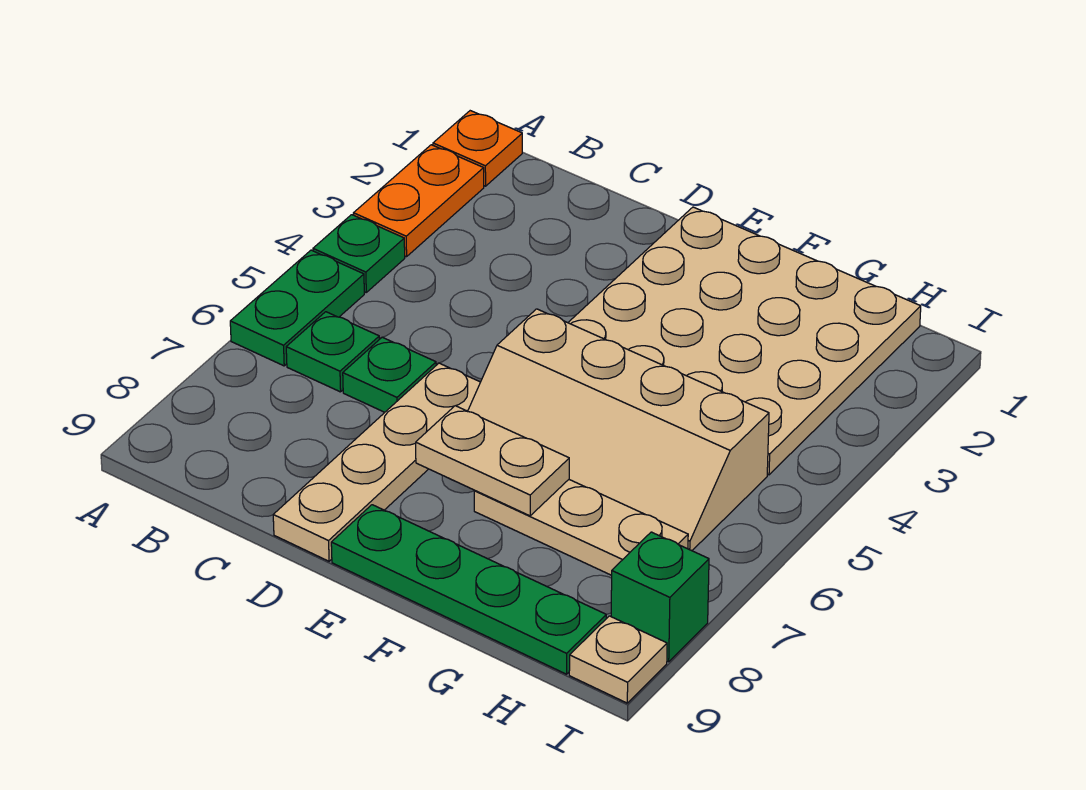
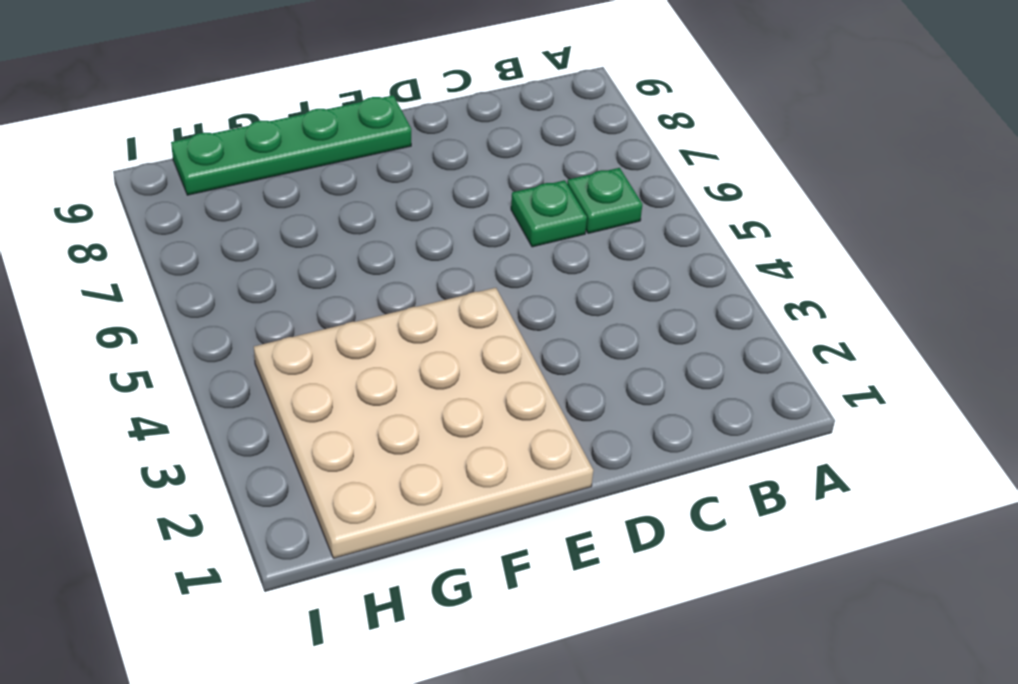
none -> orange plate A1 level 1
none -> orange plate A2:A3 level 1
none -> green plate A4 level 1

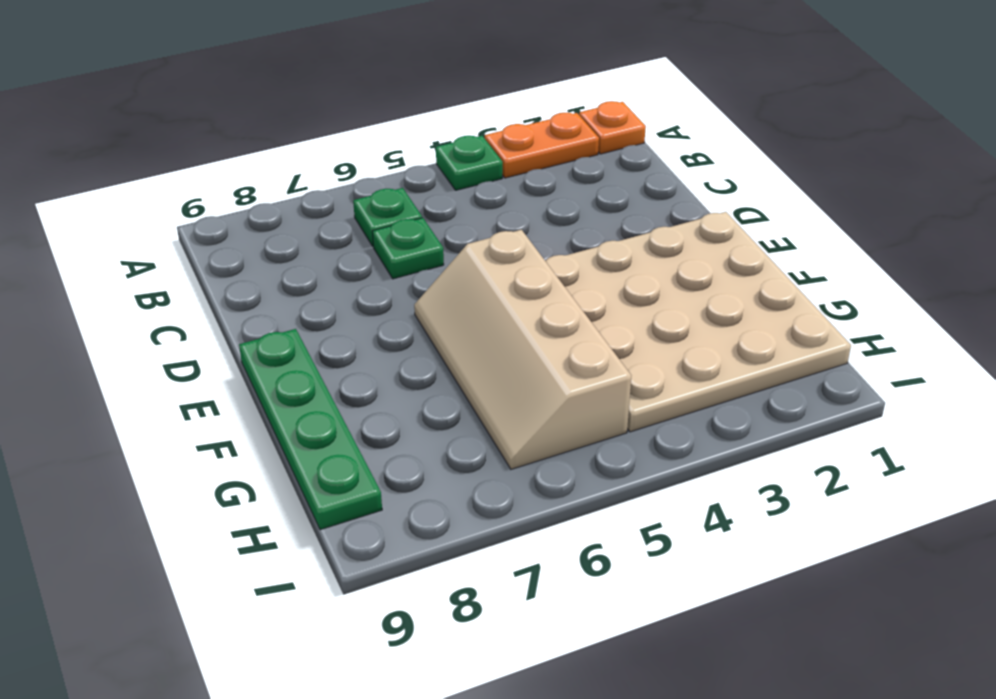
none -> green plate A5:A6 level 1
none -> tan plate D6:D9 level 1
none -> tan plate F7:H7 level 1

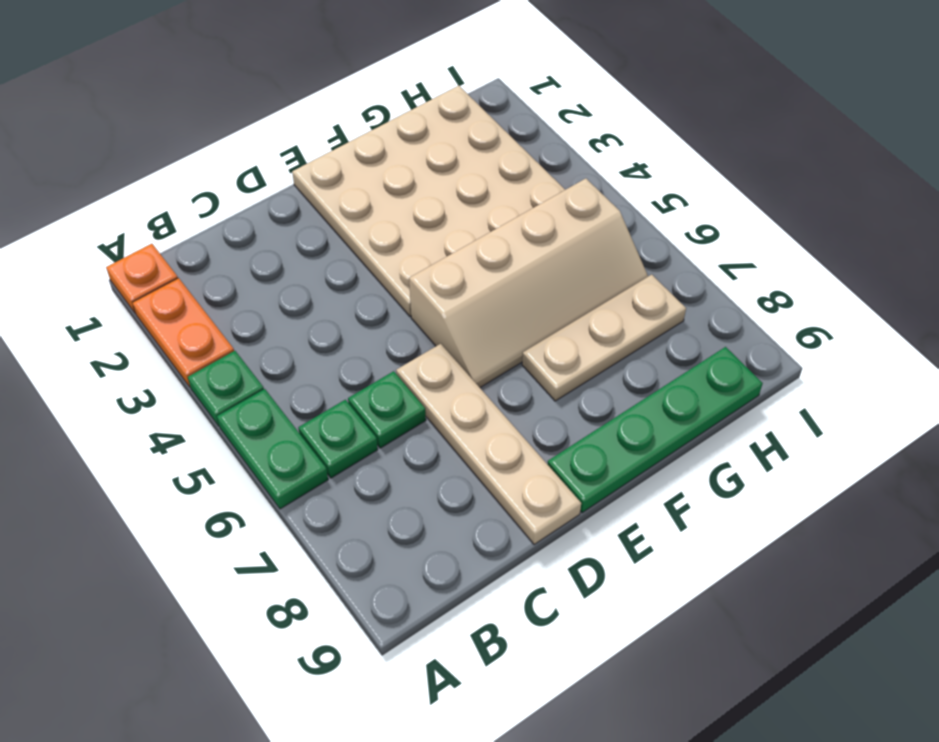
none -> green brick I8 level 1
none -> tan plate I9 level 1
none -> tan plate E7:F7 level 2

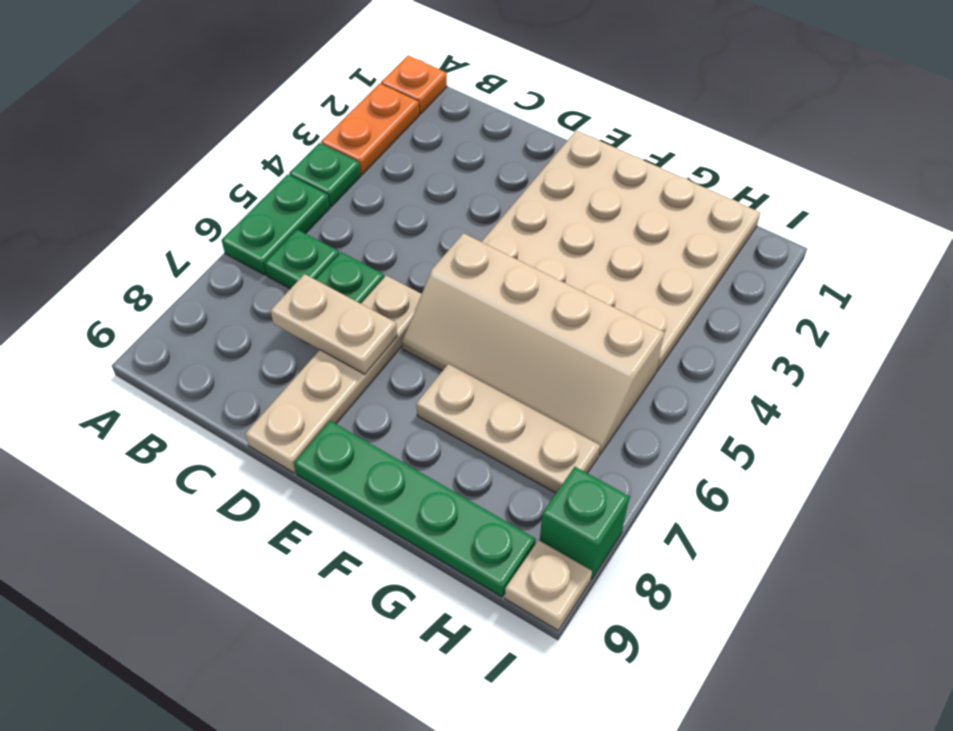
tan plate C7:D7 level 2 -> tan plate E7:F7 level 2

